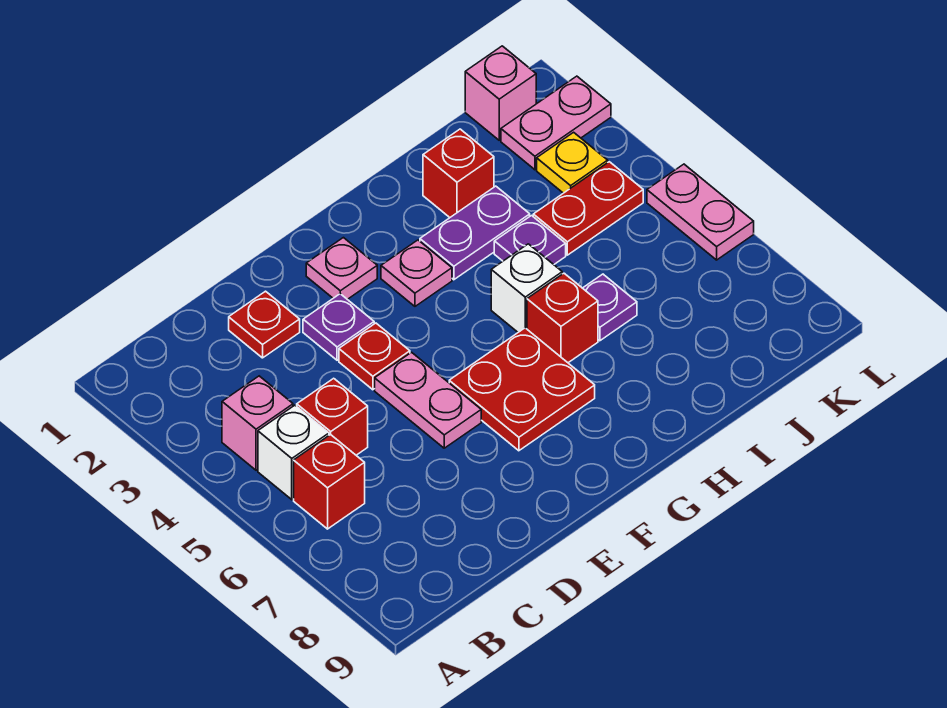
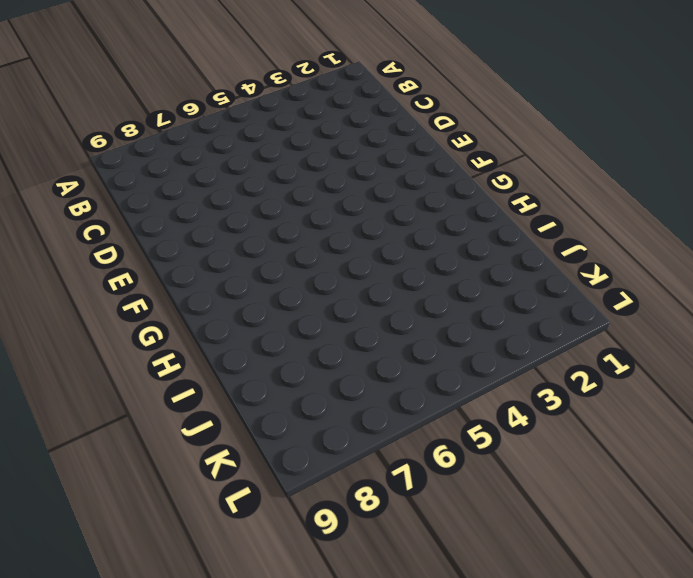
none -> pink brick B4 level 1
none -> white brick B5 level 1
none -> red brick B6 level 1

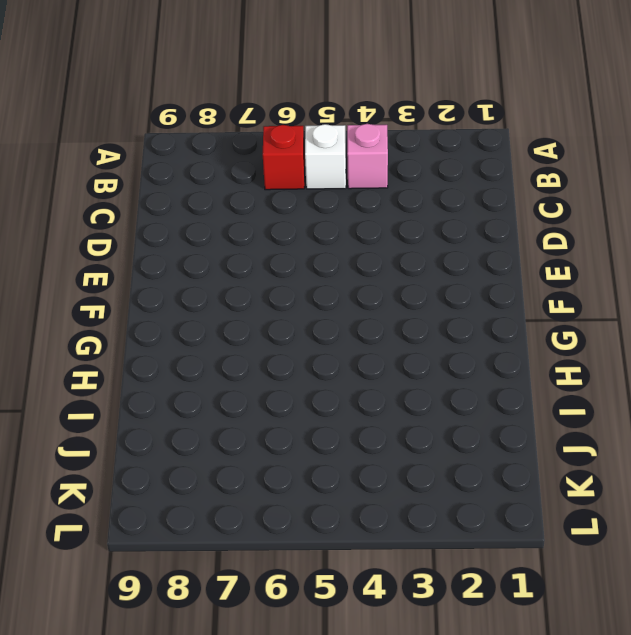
none -> red brick C5 level 1
none -> red plate D2 level 1
none -> purple plate E3 level 1

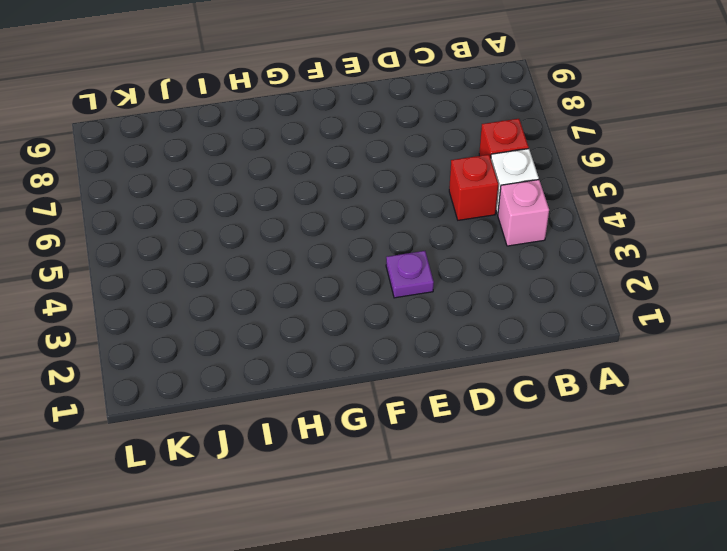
none -> red plate D2 level 1
none -> red plate E4 level 1
none -> pink plate E5:E6 level 1

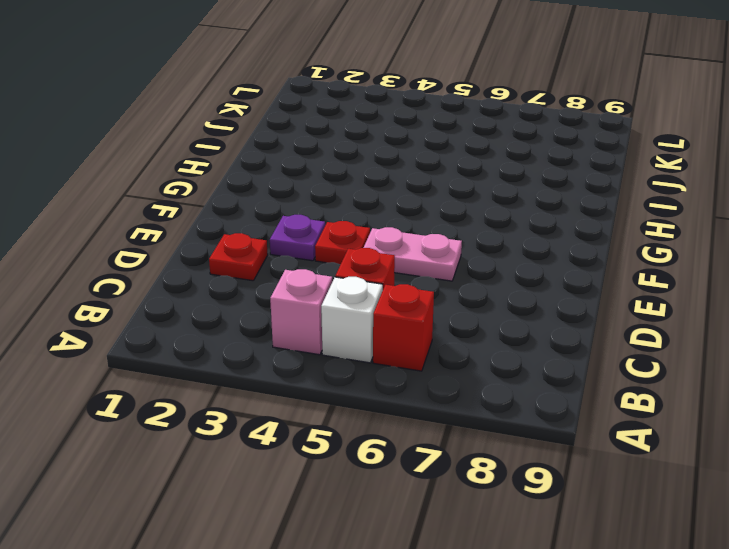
none -> pink plate F2 level 1
none -> red plate F6:G7 level 1
none -> pink plate G3 level 1

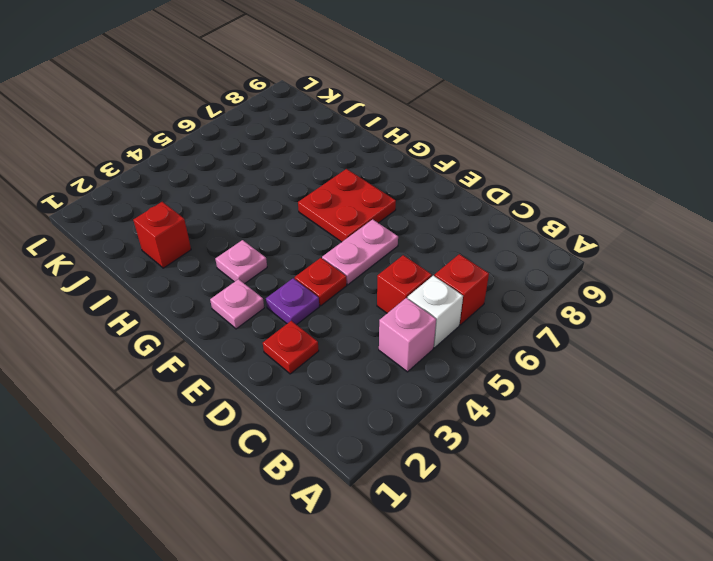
none -> purple plate H3:I3 level 1
none -> white brick H5 level 1
none -> red brick H6 level 1

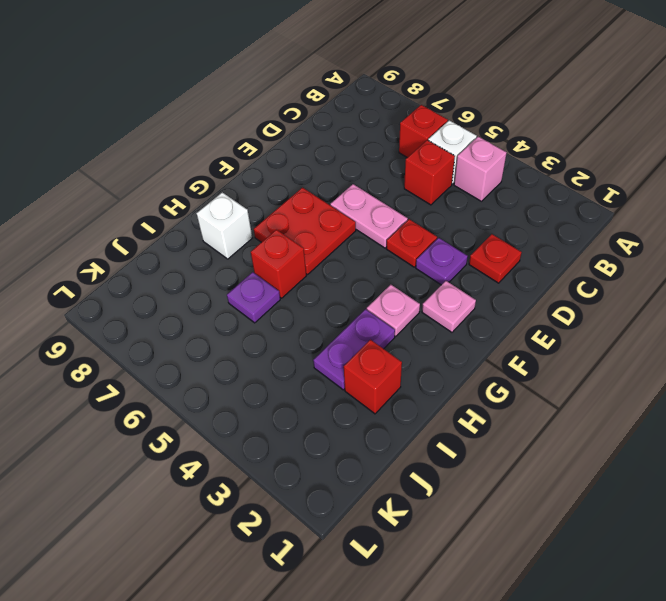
white brick H8 level 1 -> white brick H5 level 1
none -> purple plate I4 level 1
none -> red plate J4:K4 level 1
none -> pink brick K1 level 1

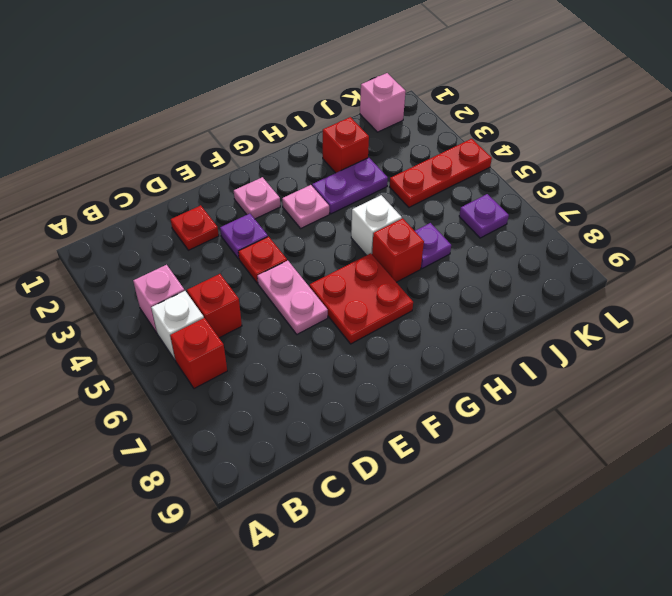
red plate J4:L4 level 1 -> red plate J4:K4 level 1
purple plate K6 level 1 -> purple plate I4 level 1
none -> pink plate K2:L2 level 1
none -> yellow plate K3 level 1
none -> pink plate L5:L6 level 1

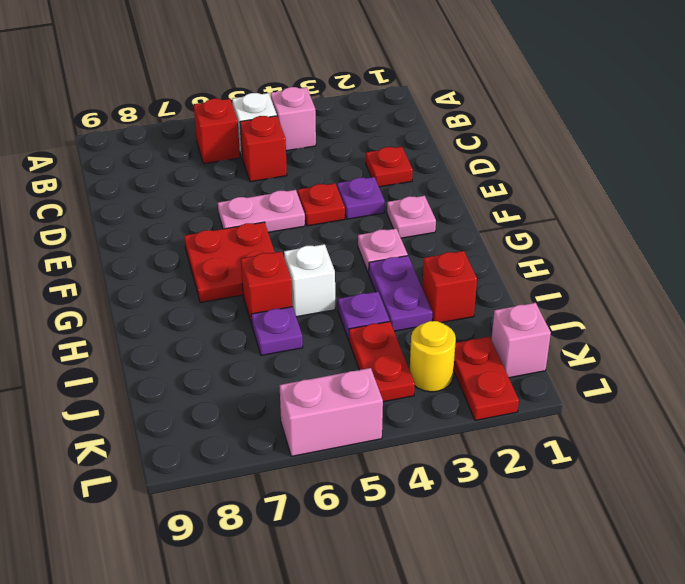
red plate K2:L2 level 1 -> pink plate K2:L2 level 1
yellow round brick K3 level 1 -> yellow plate K3 level 1
pink brick L5:L6 level 1 -> pink plate L5:L6 level 1

